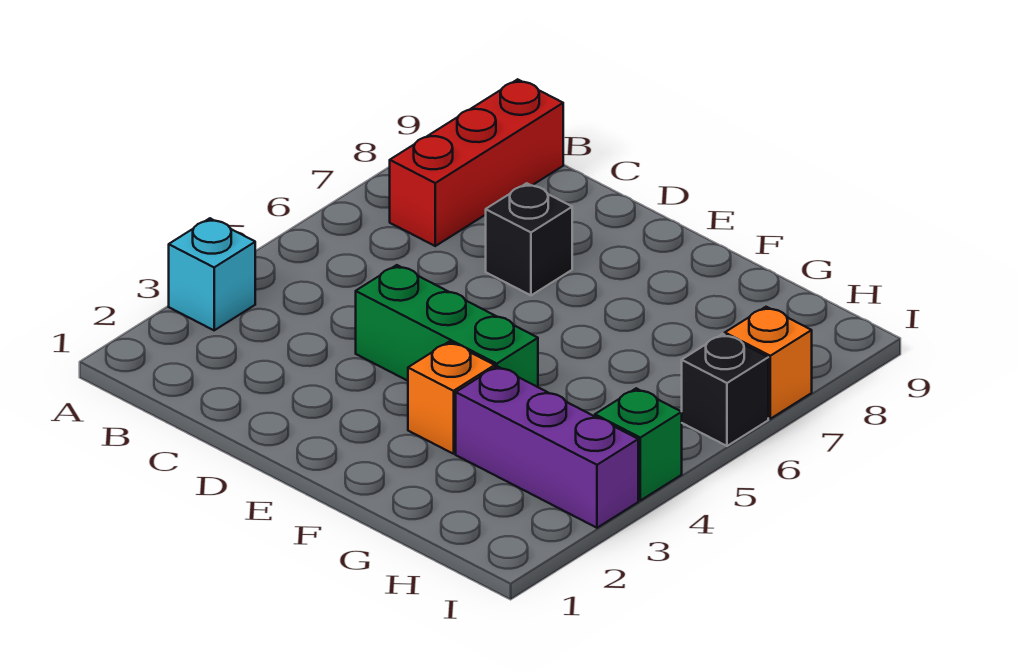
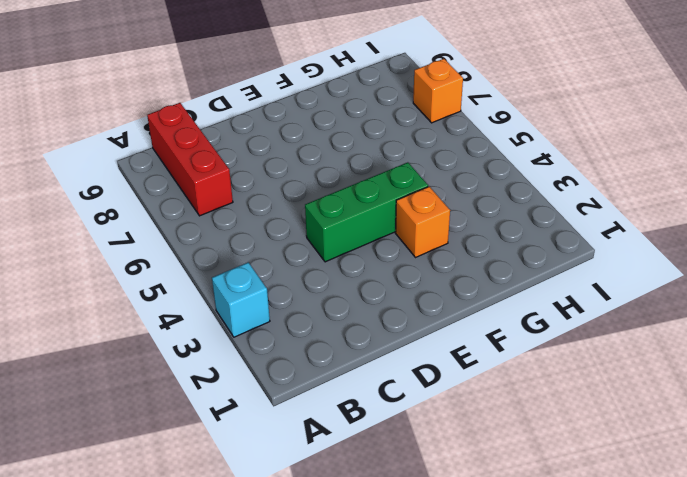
none -> black brick D7 level 1
none -> purple brick G3:I3 level 1

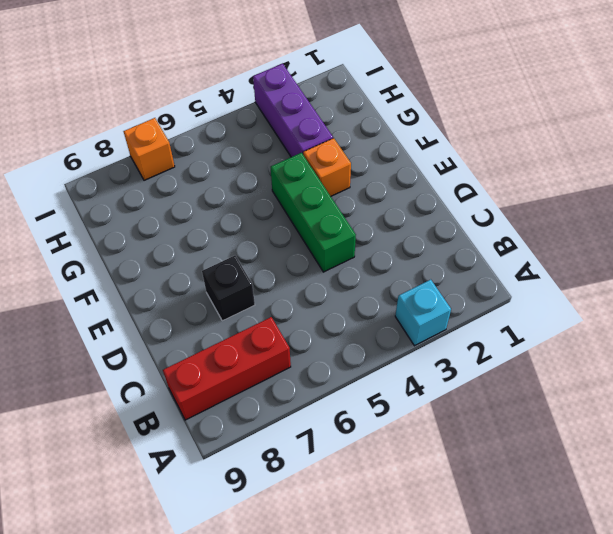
none -> green brick I4 level 1
none -> black brick I6 level 1

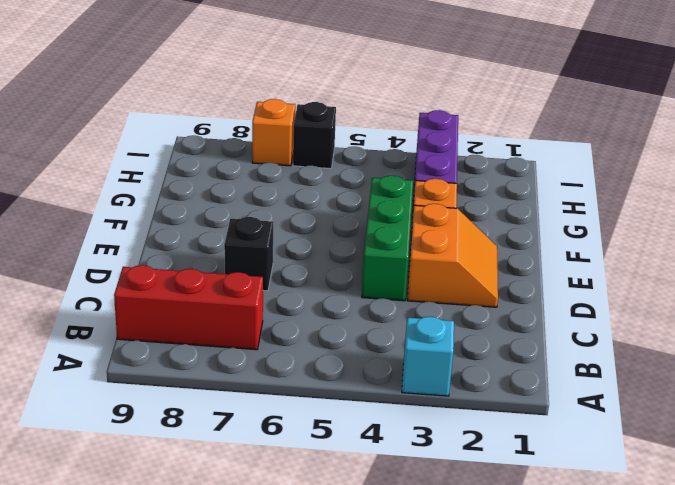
orange slope D2:E3 level 1 top 3 -> none
none -> green brick I4 level 1

